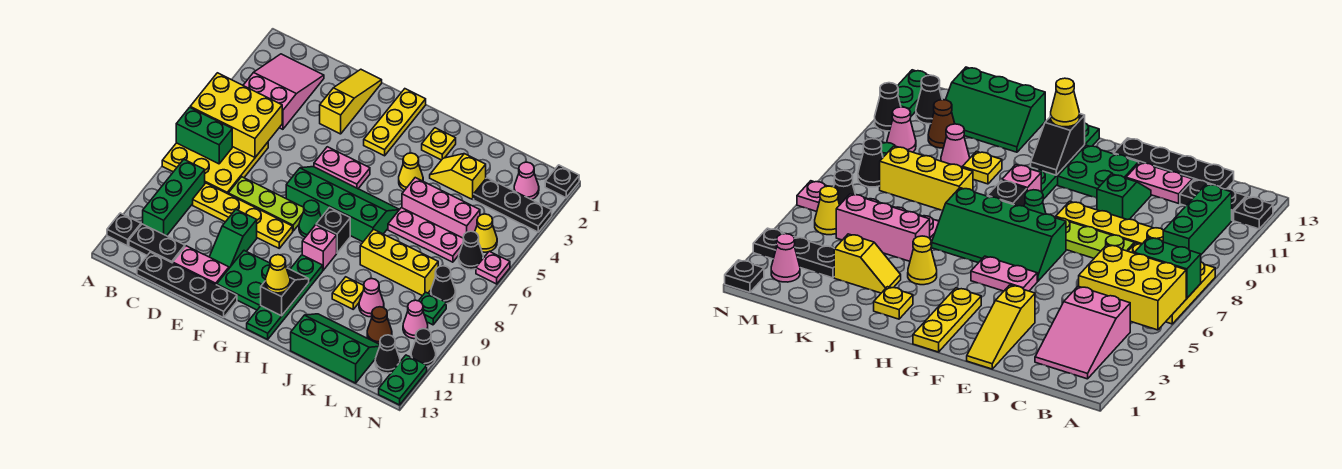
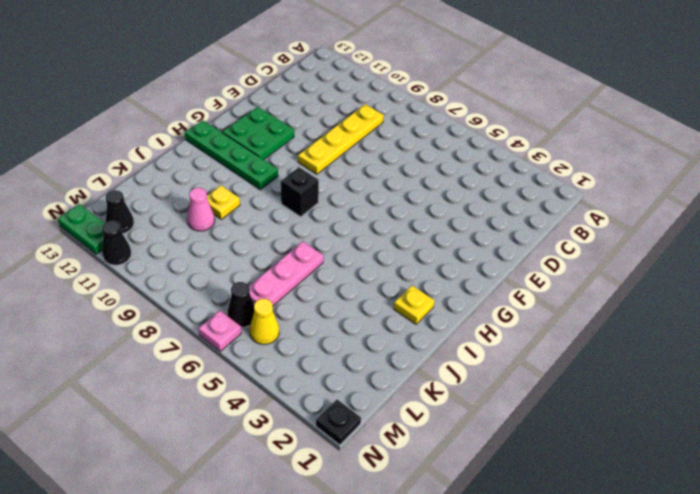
none -> yellow plate A6:C8 level 1
none -> black plate A12 level 1
none -> pink slope B2:C4 level 1 top 4
none -> green brick B9:B11 level 1

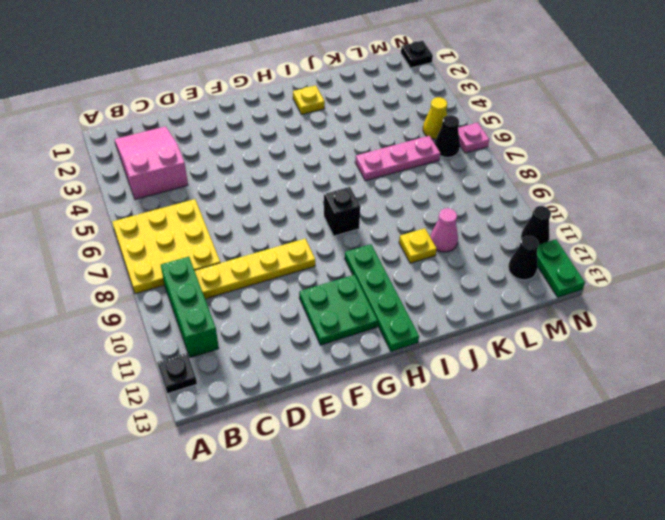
none -> black plate B12:C12 level 1
none -> black plate C13:F13 level 1
none -> lime plate D8:F8 level 1
none -> pink plate D12:E12 level 1

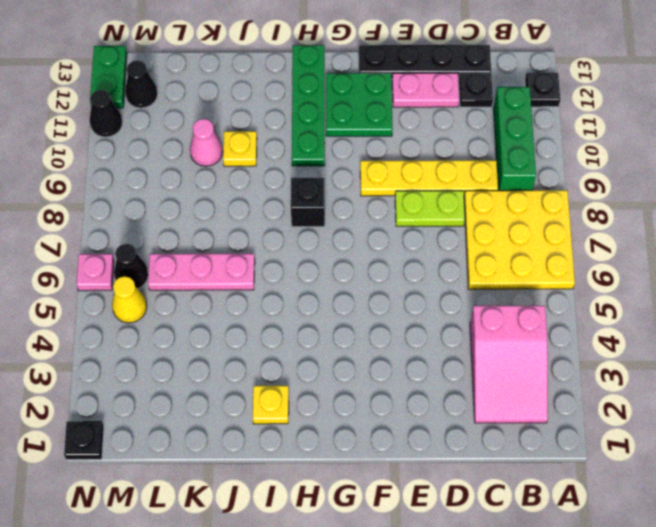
black plate C12 level 1 -> black plate B12:C12 level 1
lime plate D8:E8 level 1 -> lime plate D8:F8 level 1
none -> yellow slope E1:E3 level 1 top 3
none -> green slope E10:E11 level 1 top 10
none -> pink plate F5:G5 level 1
none -> green slope F6:I7 level 1 top 7

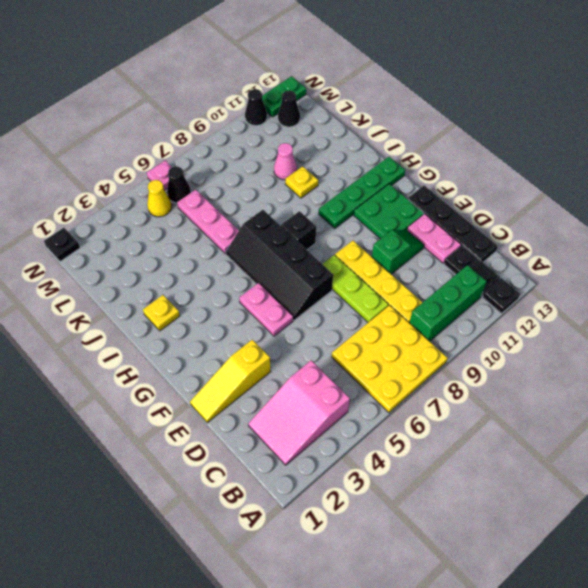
black slope F6:I7 level 1 top 7 -> green slope F6:I7 level 1 top 7
none -> yellow plate G1:G3 level 1
none -> green cone G8 level 1
none -> pink brick H9 level 1
none -> yellow cone I4 level 1

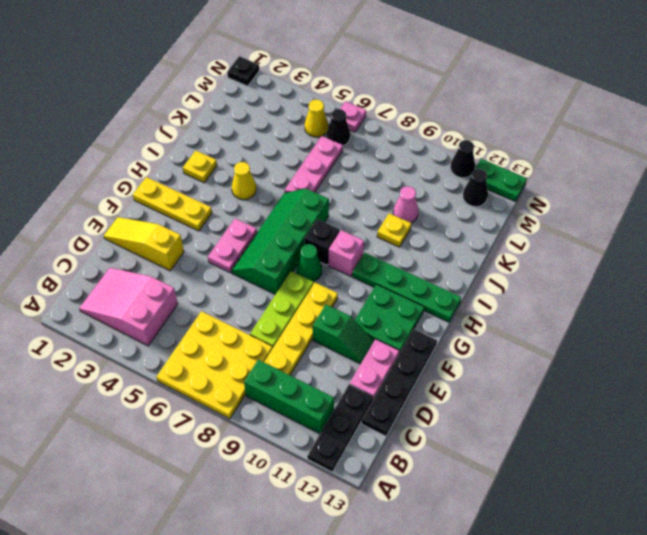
none -> yellow slope J3:K3 level 1 top K
none -> pink brick J5:L5 level 1
none -> yellow brick J8:L8 level 1
none -> green slope J12:L13 level 1 top 13

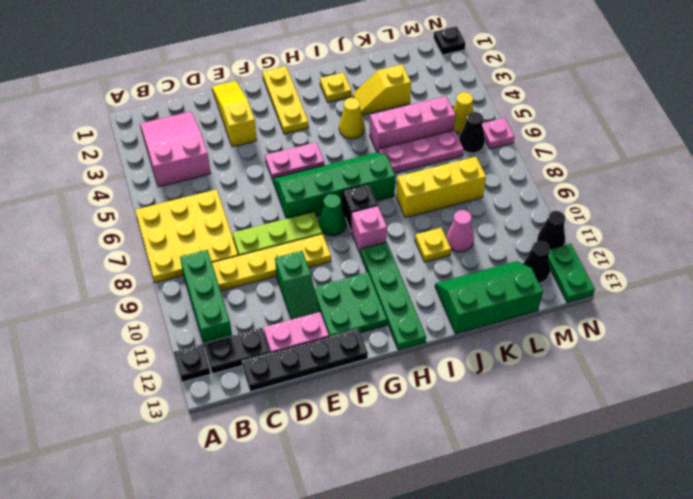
none -> black plate L3:N3 level 1
none -> brown cone L11 level 1
none -> pink cone M2 level 1
none -> black cone M8 level 1

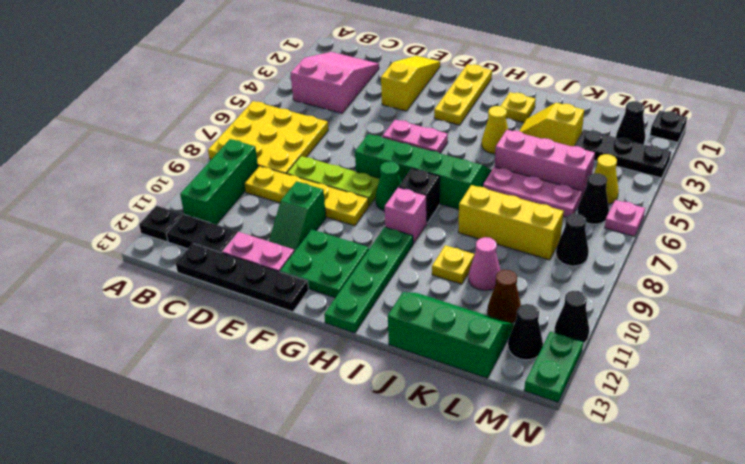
black cone M2 level 1 -> pink cone M2 level 1
none -> green plate M9 level 1
none -> pink cone M10 level 1
none -> yellow brick A5:C6 level 2
none -> green brick A7:B7 level 2

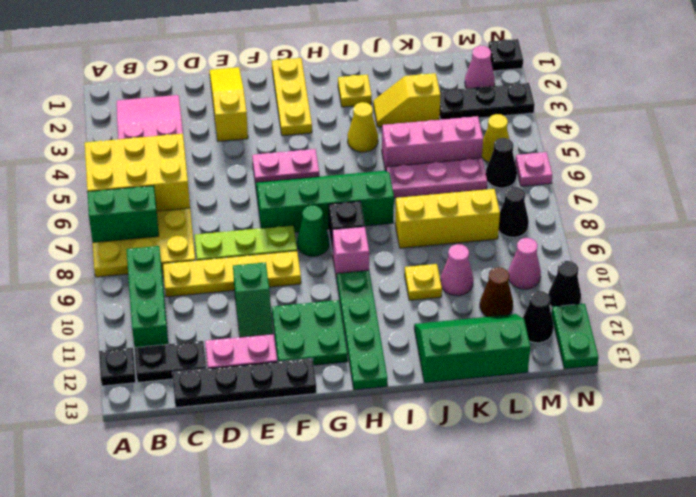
none -> green plate M9 level 1
none -> black slope H11:H12 level 2 top 12
none -> yellow cone H12 level 3

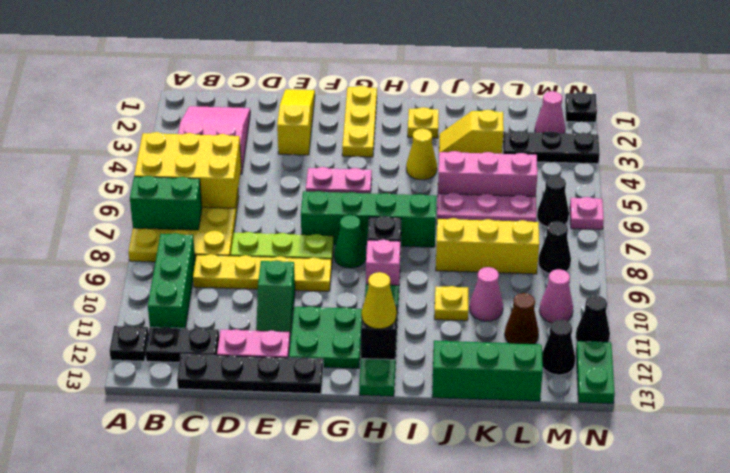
none -> yellow cone M5 level 1
none -> green plate M9 level 1

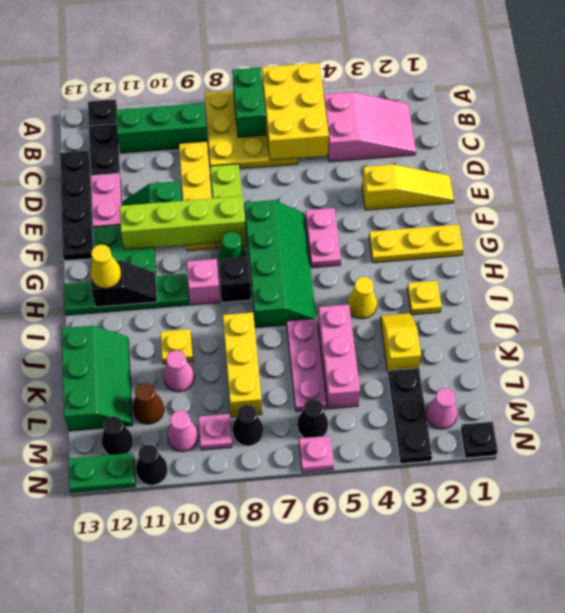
lime brick F8:F11 level 2 -> none
pink plate M9 level 1 -> green plate M9 level 1
none -> yellow cone M5 level 1

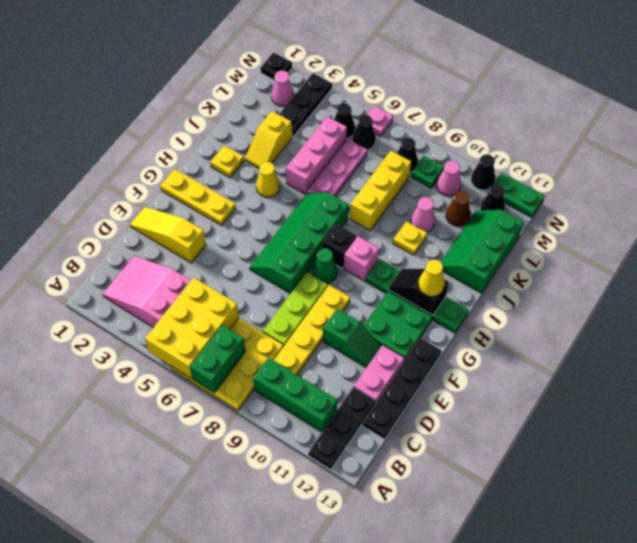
black cone M5 level 1 -> yellow cone M5 level 1
none -> pink plate F5:G5 level 1

